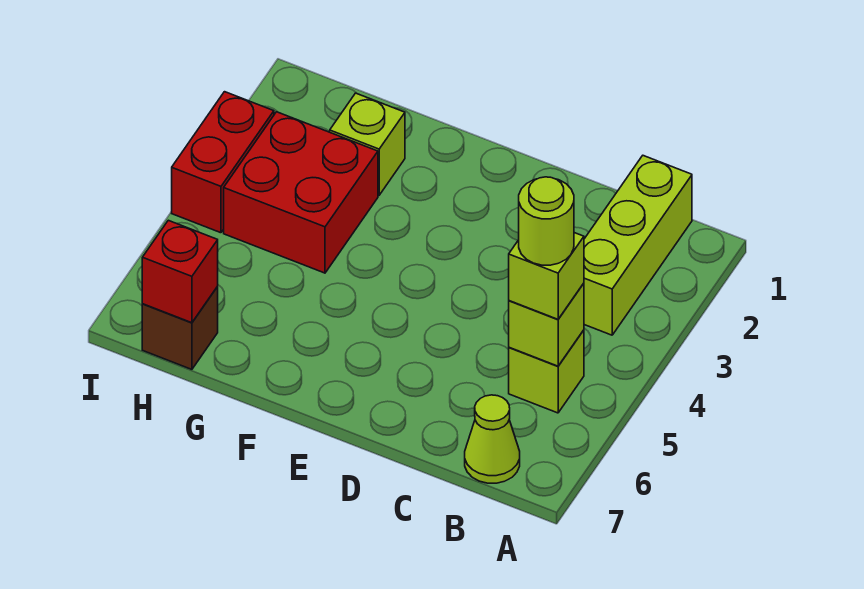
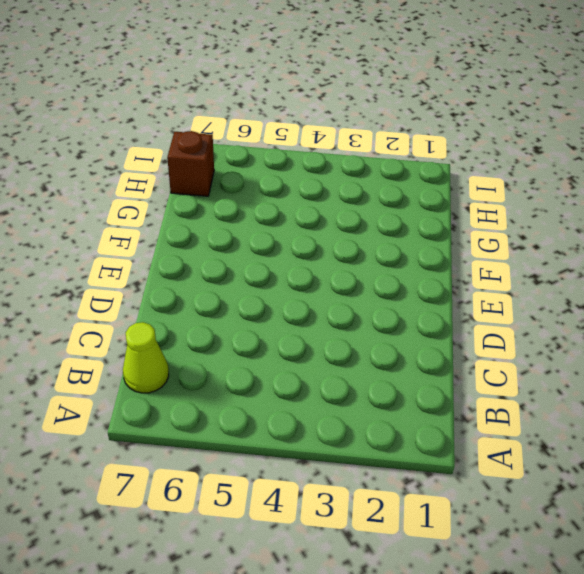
none -> lime brick B1:B3 level 1
none -> lime brick B5 level 1

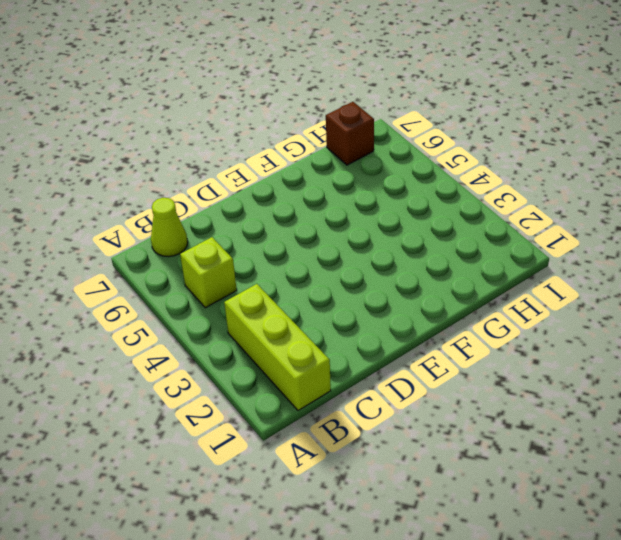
none -> lime brick G2 level 1
none -> red brick G3:H4 level 1

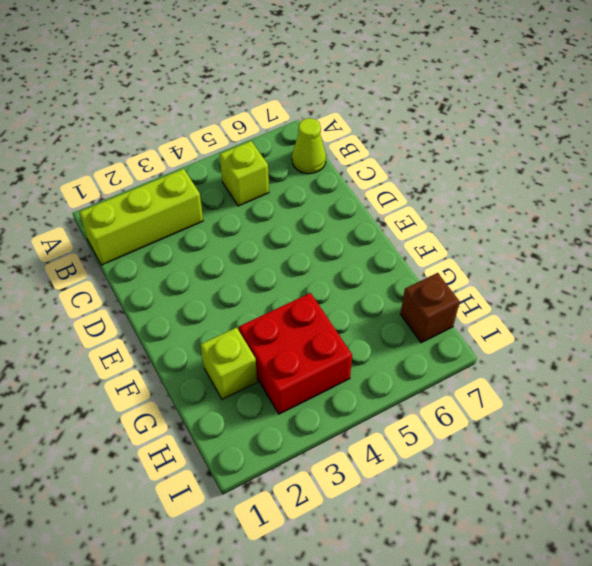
none -> red brick I3:I4 level 1
none -> lime brick B5 level 2

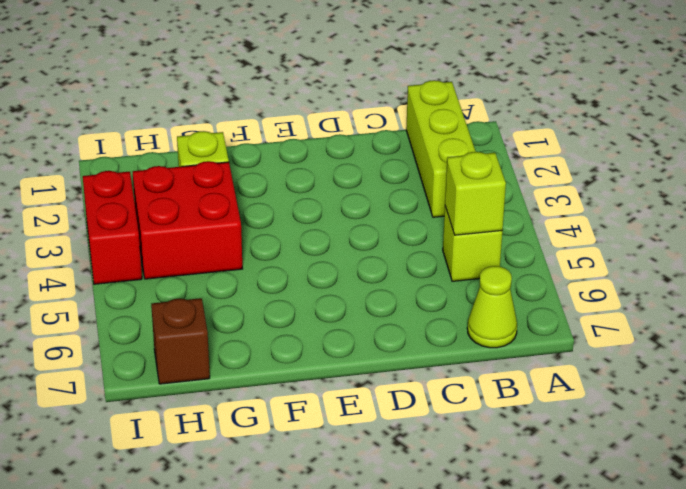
none -> red brick H7 level 2
none -> lime brick B5 level 3

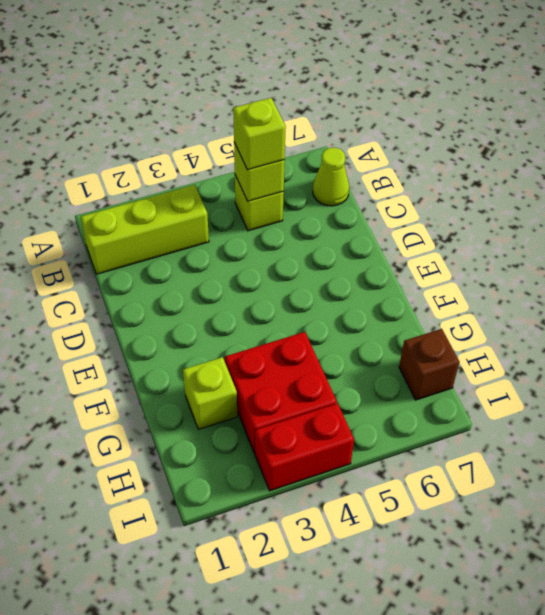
none -> red brick H7 level 2
none -> lime round brick B5 level 4

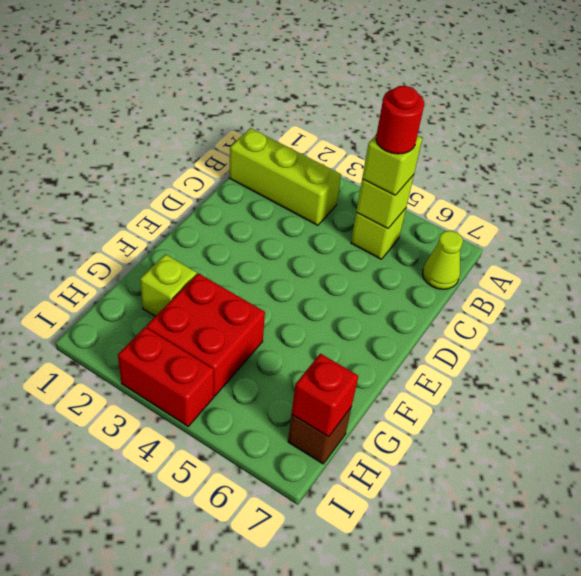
red round brick B5 level 4 -> lime round brick B5 level 4

